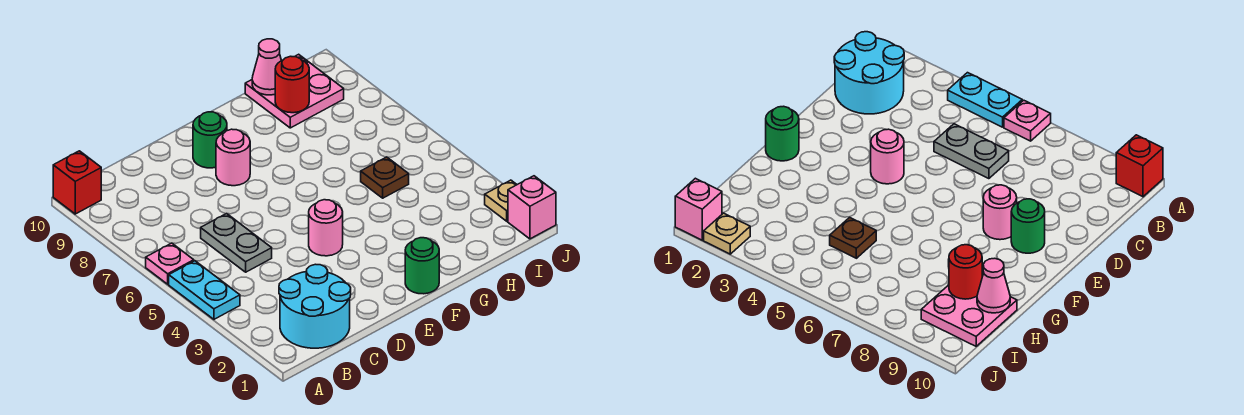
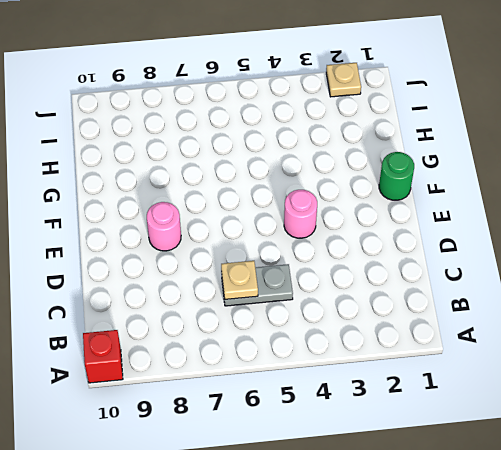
tan plate C6 level 2 -> none
none -> cyan plate A4:A5 level 1
none -> pink plate A6 level 1
none -> cyan round brick B1:C2 level 1

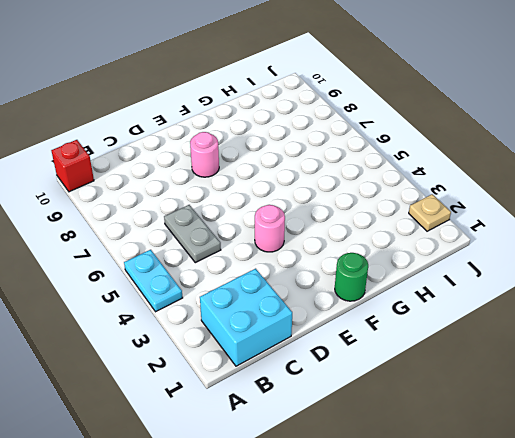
cyan brick B1:C2 level 1 -> cyan round brick B1:C2 level 1
none -> pink plate A6 level 1
none -> green round brick E9 level 1
none -> brown plate H5 level 1

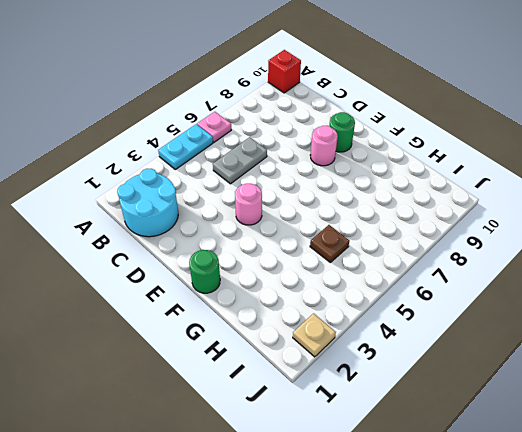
none -> pink plate H9:I10 level 1
none -> pink brick J1 level 1
none -> red round brick H9 level 2

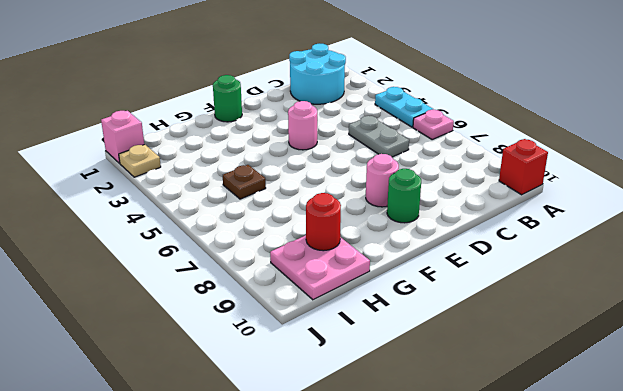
none -> pink cone H10 level 2

